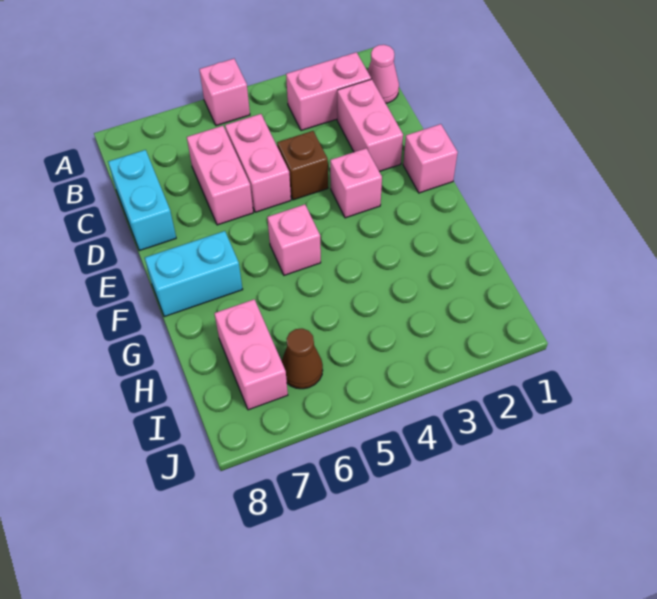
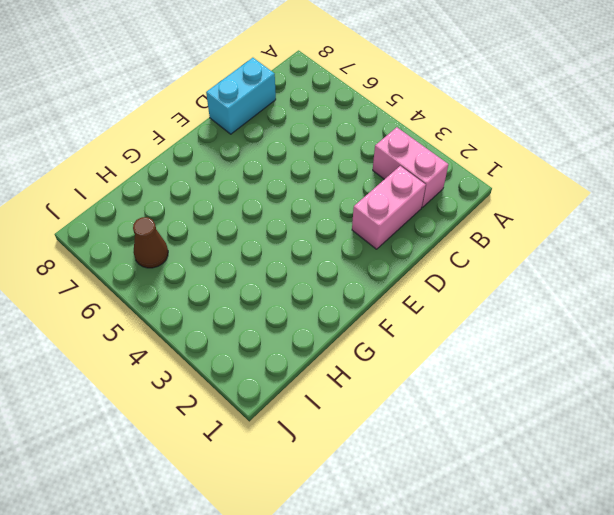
none -> pink brick A5 level 1
none -> pink cone B1 level 1
none -> pink brick C5:D5 level 1

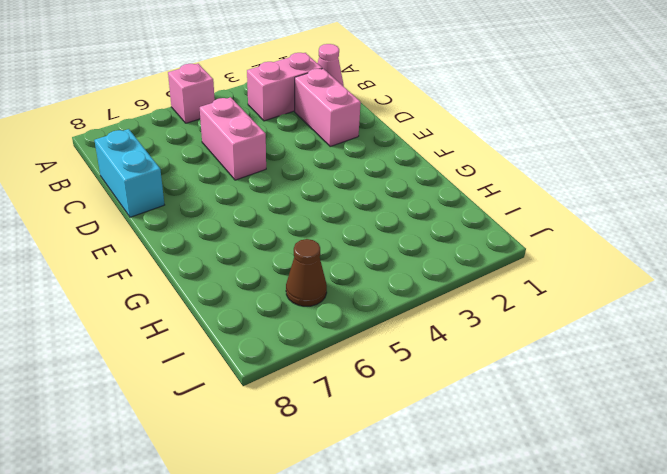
none -> pink brick C6:D6 level 1
none -> brown brick D4 level 1
none -> pink brick E1 level 1

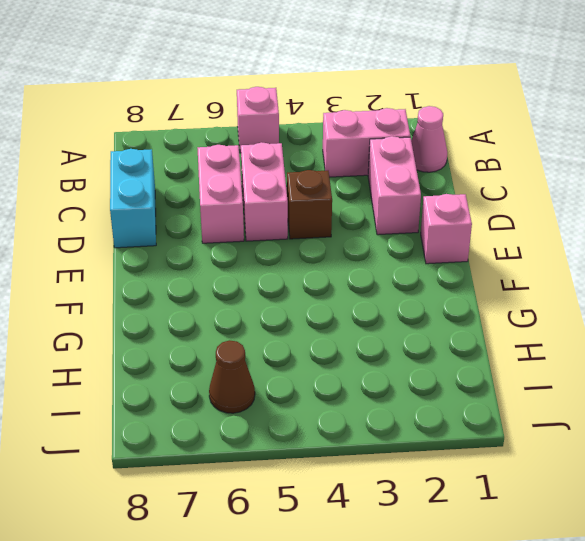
none -> pink brick E3 level 1
none -> pink brick F5 level 1
none -> cyan brick F7:F8 level 1

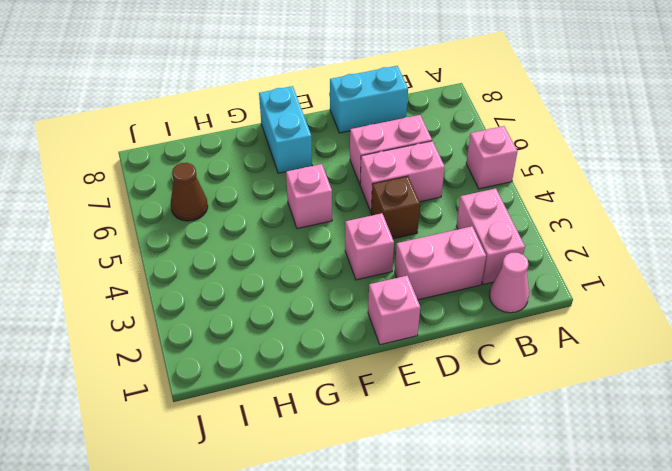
none -> pink brick H7:I7 level 1

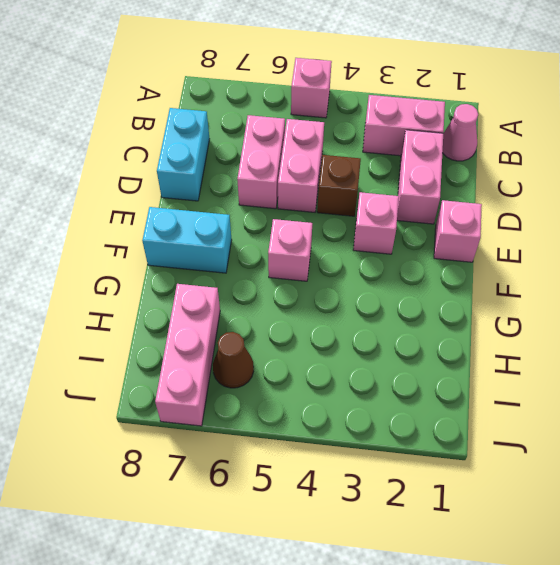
pink brick H7:J7 level 1 -> pink brick H7:I7 level 1

